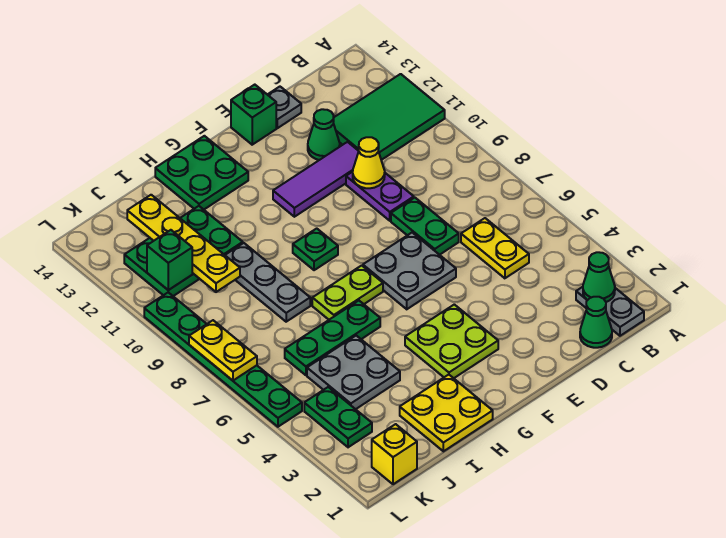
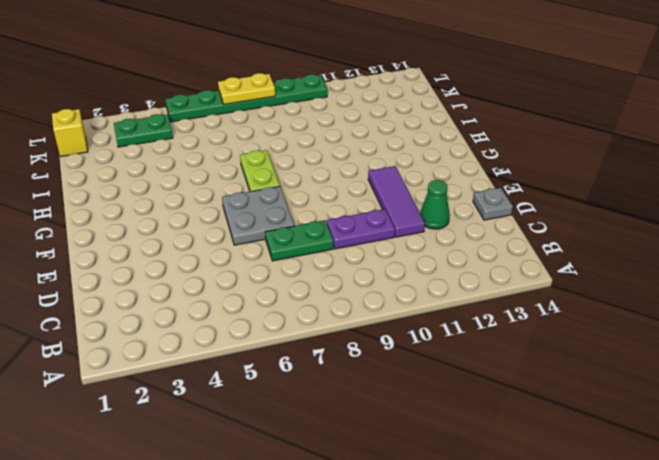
none -> green tile A11:C12 level 1
none -> grey plate B1:B2 level 1
none -> green cone C1 level 1

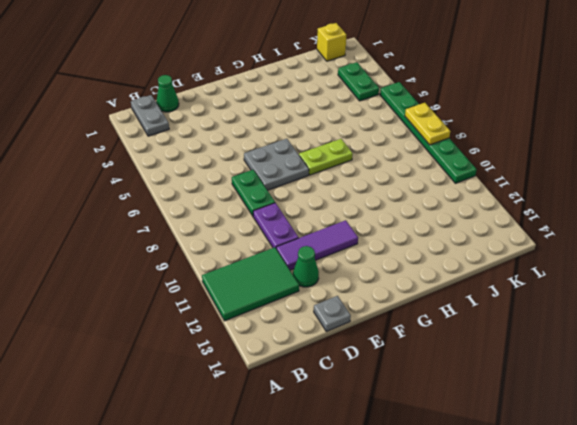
none -> yellow plate C5:C6 level 1
none -> green brick E14 level 1
none -> lime plate F3:G4 level 1

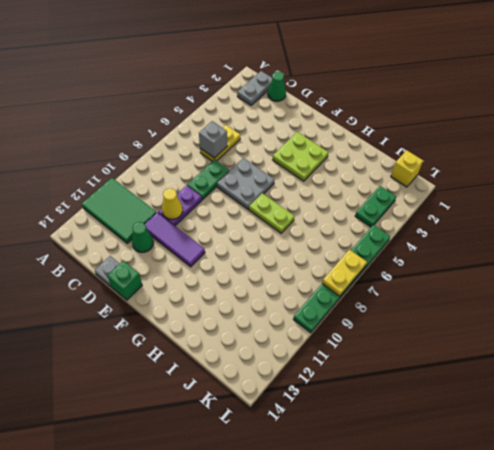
grey brick C6 level 2 -> none
none -> green plate G9 level 1
none -> green plate G13:H14 level 1
none -> yellow plate H1:I2 level 1

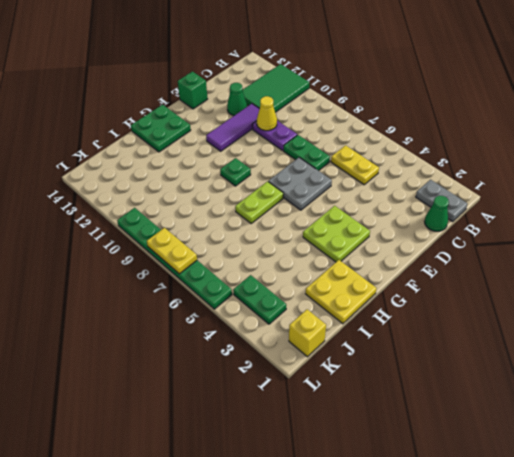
none -> grey plate D14 level 1
none -> green plate H6:J6 level 1
none -> grey plate I4:J5 level 1

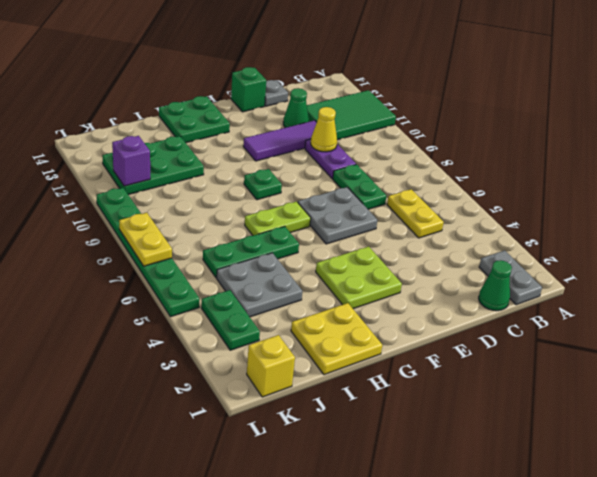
purple brick K11 level 2 -> green brick K11 level 2
none -> grey plate I8:I10 level 1
none -> green cone B2 level 2
none -> yellow plate J10:J13 level 2

